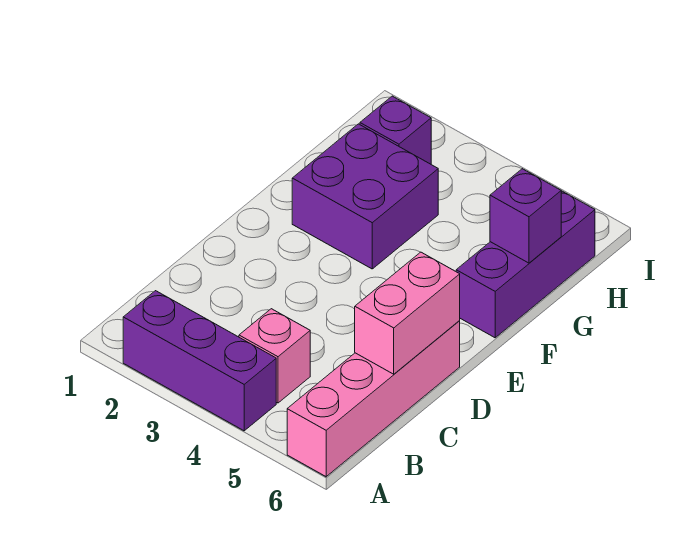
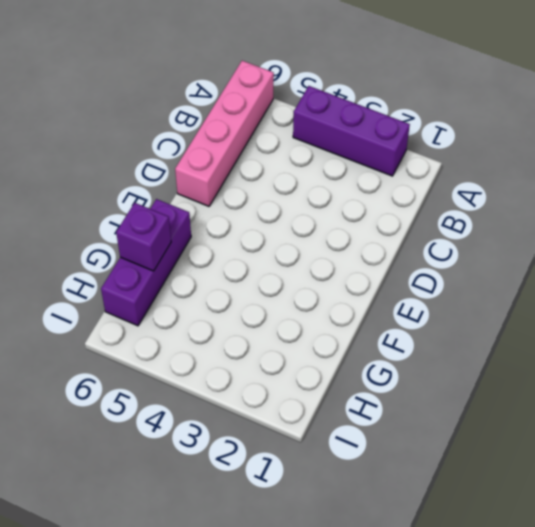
none -> pink brick B4 level 1
none -> purple brick F2:G3 level 1

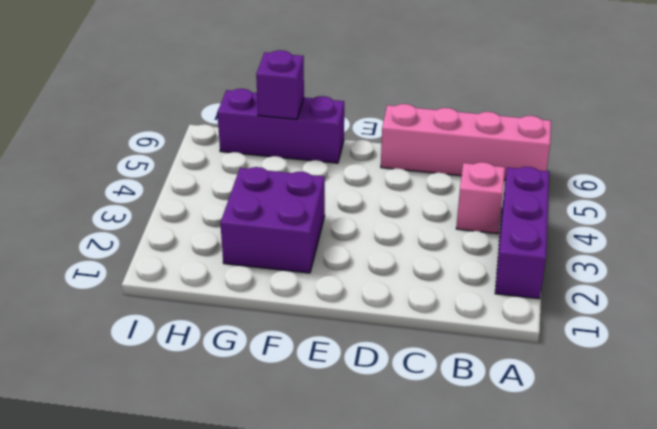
none -> purple brick H2 level 1
none -> pink brick C6:D6 level 2

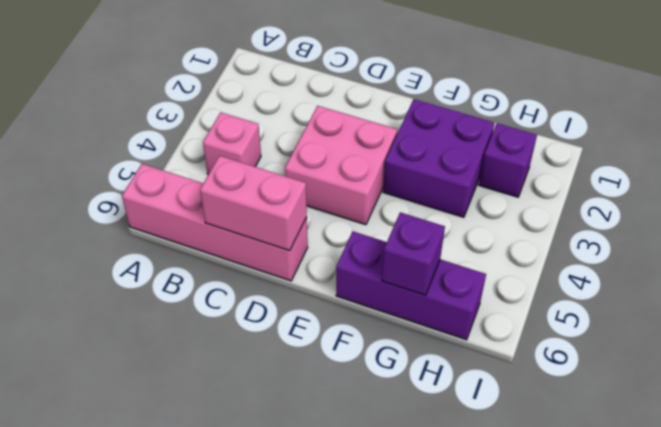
pink brick D3:E4 level 1 -> none
none -> purple brick A2:A4 level 1

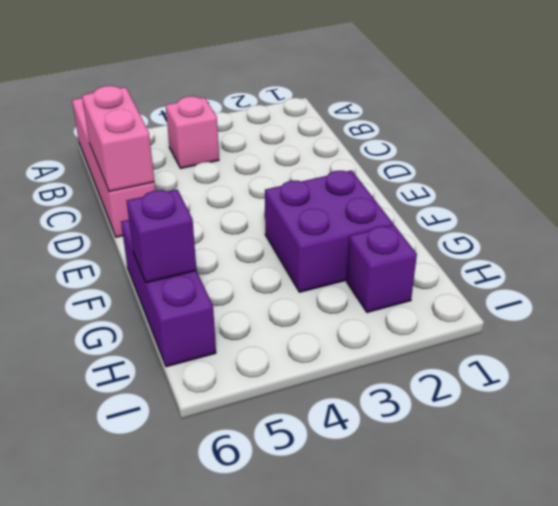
none -> purple brick A2:A4 level 1

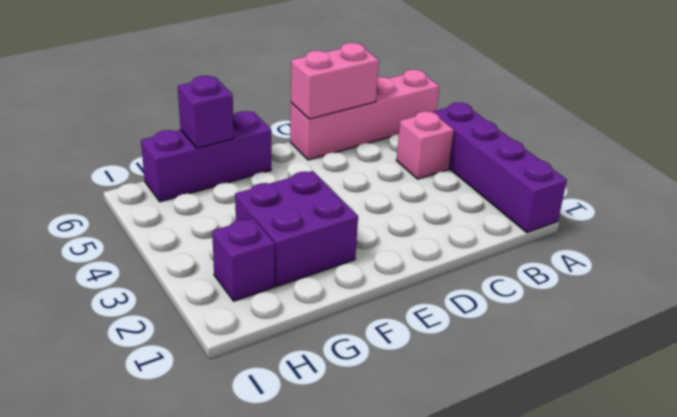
purple brick A1:A4 level 1 -> purple brick A2:A4 level 1

